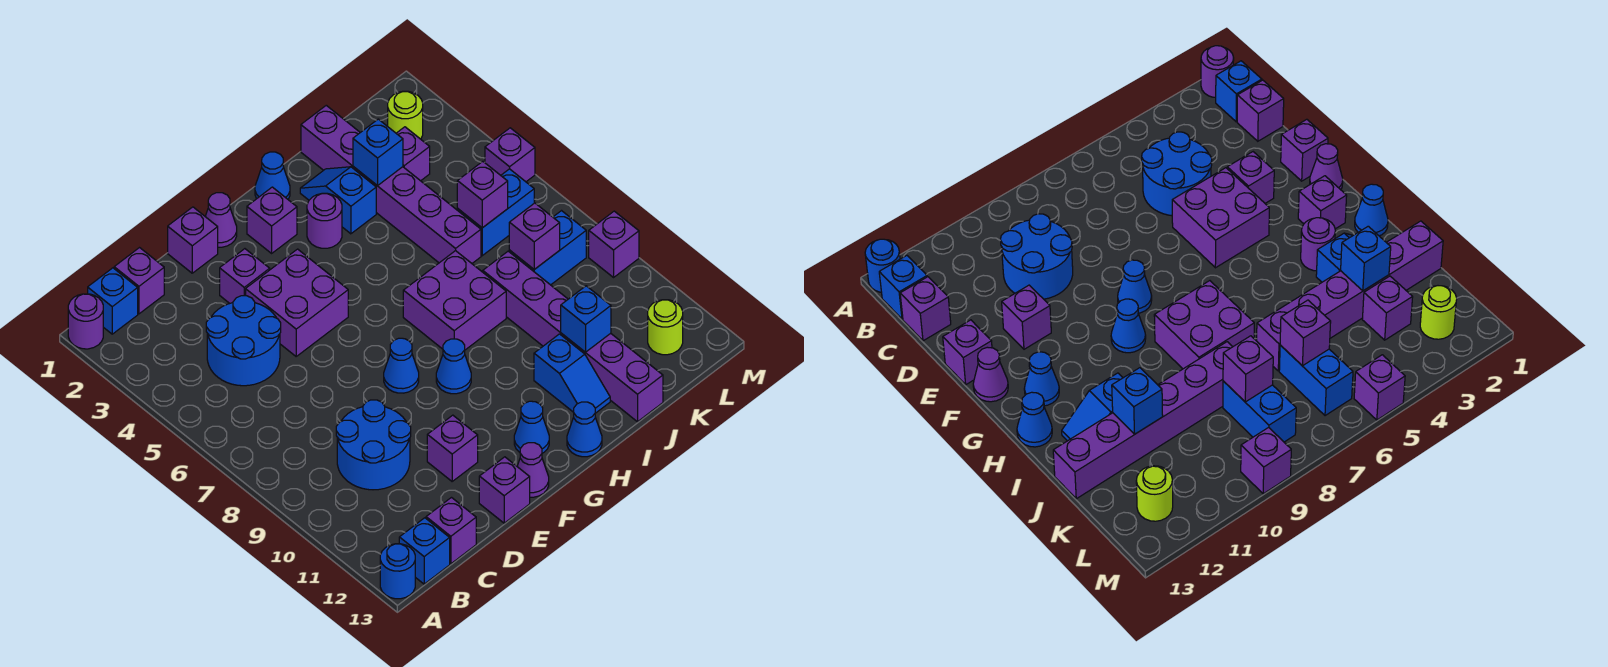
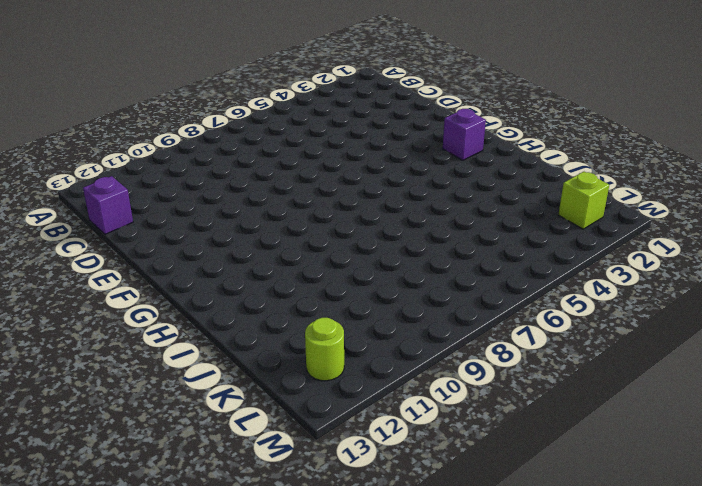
lime brick L2 level 1 -> lime round brick L2 level 1
none -> purple round brick A1 level 1
none -> blue round brick A13 level 1
none -> blue brick B1 level 1
none -> blue brick B13 level 1

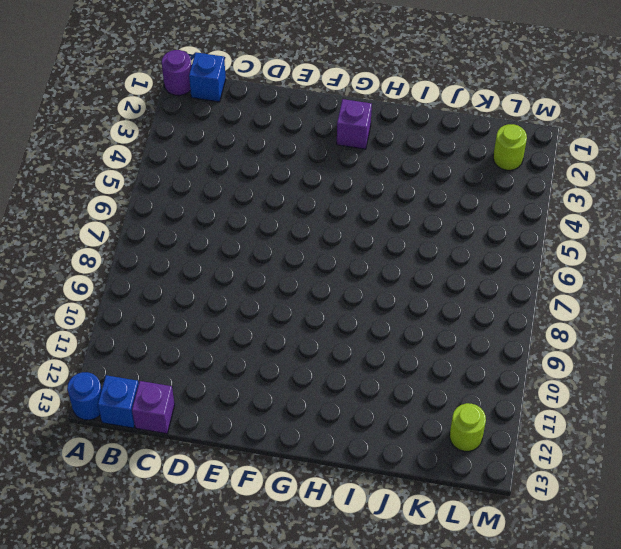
none -> purple brick C1 level 1
none -> blue round brick C4:D5 level 1
none -> blue round brick C9:D10 level 1
none -> purple brick E1 level 1

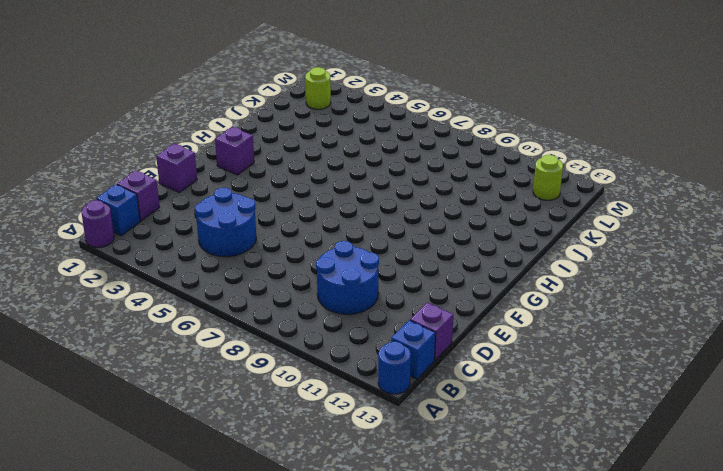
none -> purple brick E3 level 1
none -> purple brick E4:F5 level 1
none -> purple brick E11 level 1
none -> purple brick E13 level 1

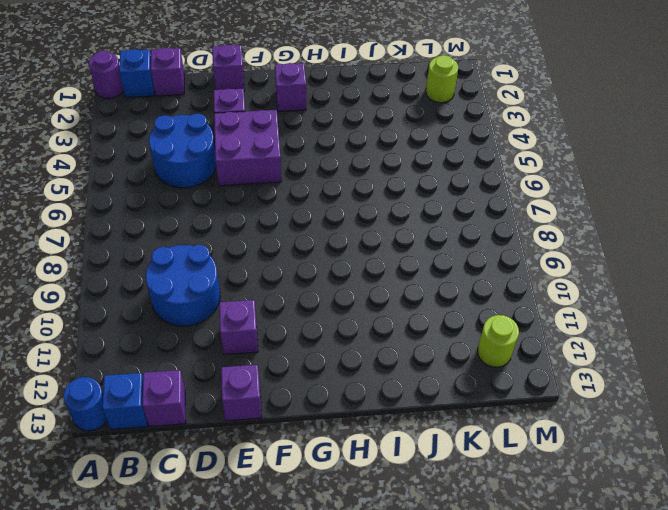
none -> purple cone F1 level 1
none -> blue cone F8 level 1
none -> purple cone F13 level 1
none -> blue cone G9 level 1

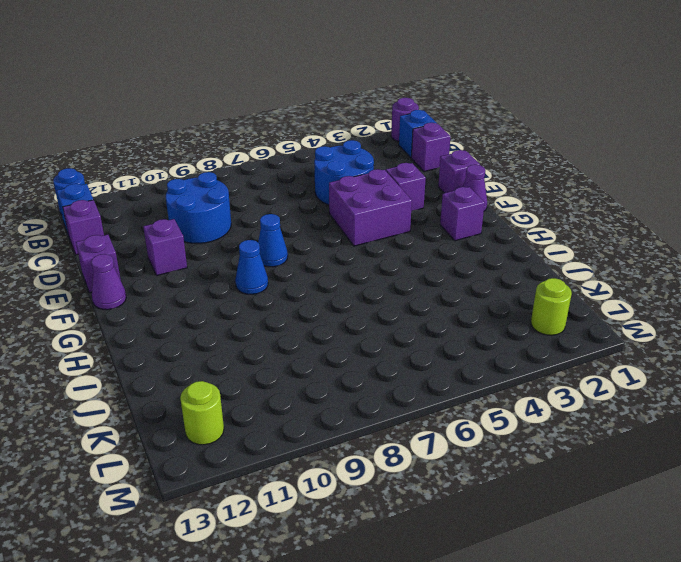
none -> blue cone G12 level 1
none -> blue cone H1 level 1
none -> purple round brick H3 level 1
none -> purple brick H7:I8 level 1

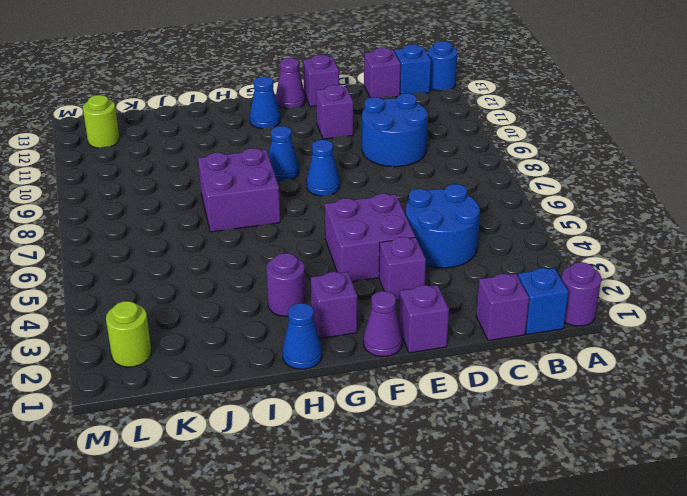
none -> blue cone H13 level 1
none -> blue slope I2:I3 level 1 top 3
none -> blue slope I11:I12 level 1 top 11
none -> purple brick J1:J6 level 1

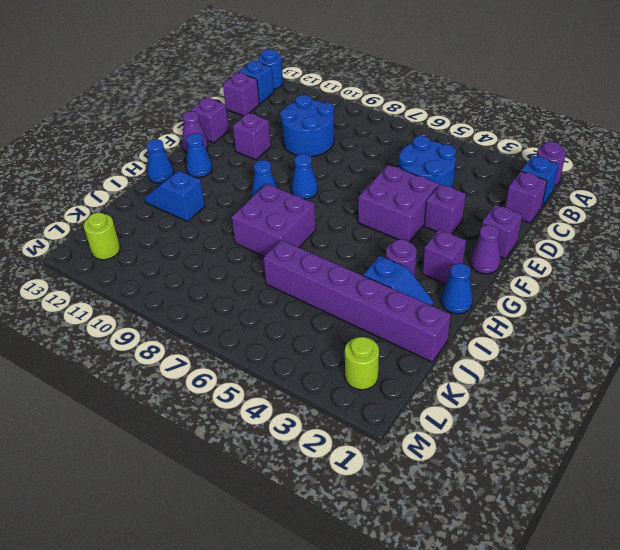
none -> purple brick J8:J13 level 1
none -> purple brick K3 level 1
none -> blue brick K6:L6 level 1
none -> blue brick K8:L8 level 1

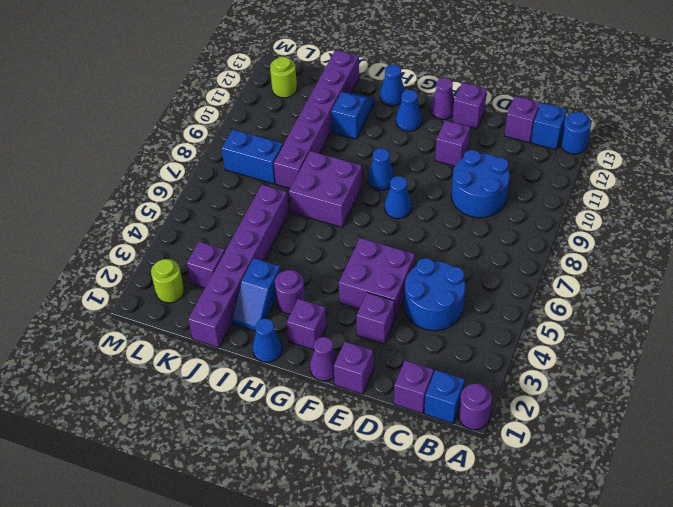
none -> blue brick K6:L6 level 1
none -> purple brick M5 level 1
none -> purple brick M9 level 1
none -> blue brick J3 level 2

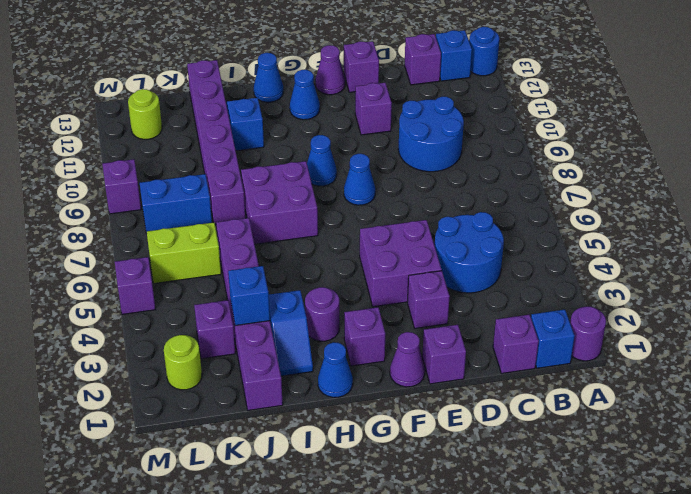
lime brick K6:L6 level 1 -> blue brick K6:L6 level 1
none -> blue brick J11 level 2
none -> purple brick K6 level 2
none -> purple brick K8 level 2

